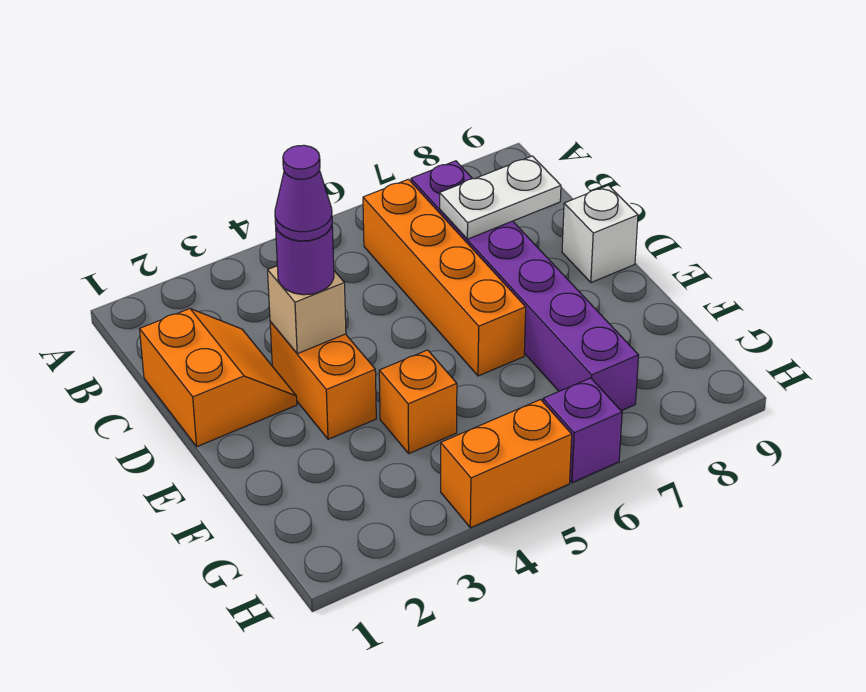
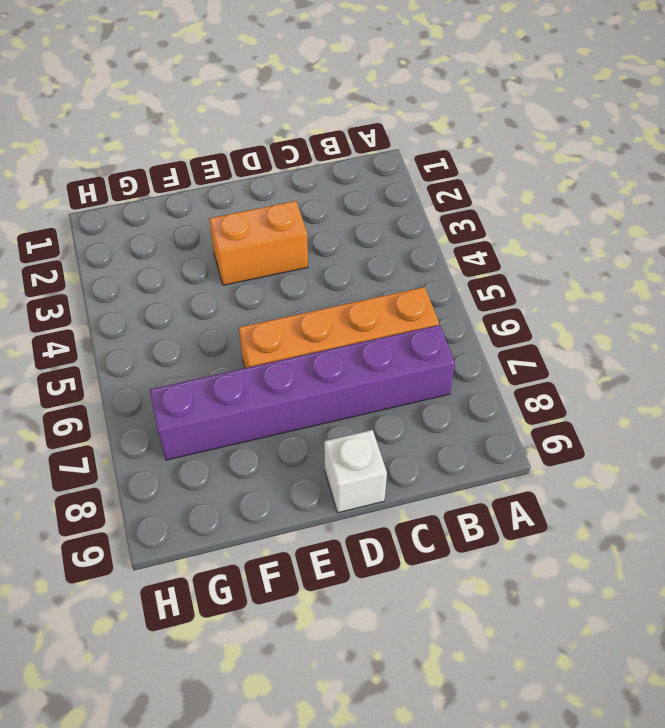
none -> orange slope C1:D2 level 1 top 1
none -> orange brick F4 level 1
none -> orange brick H4:H5 level 1

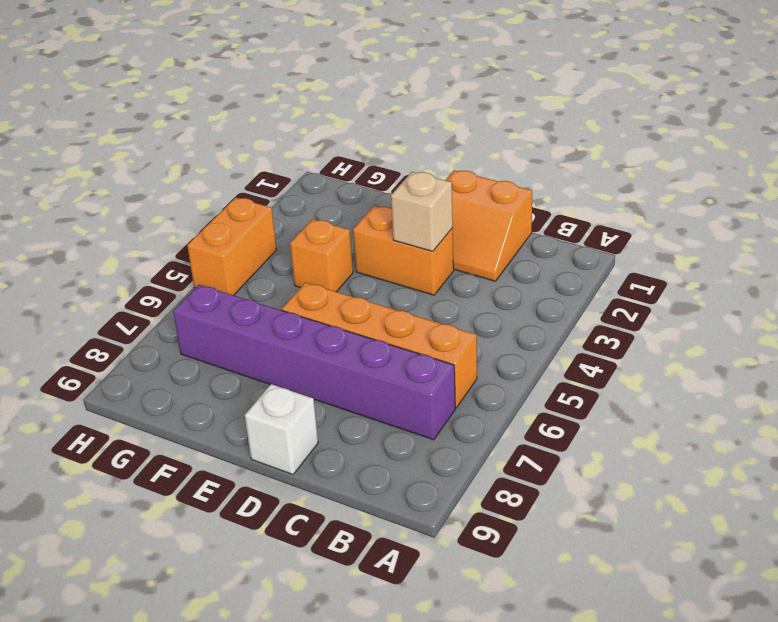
none -> purple brick H6 level 1
none -> white plate C7:C8 level 2
none -> purple round brick D3 level 3

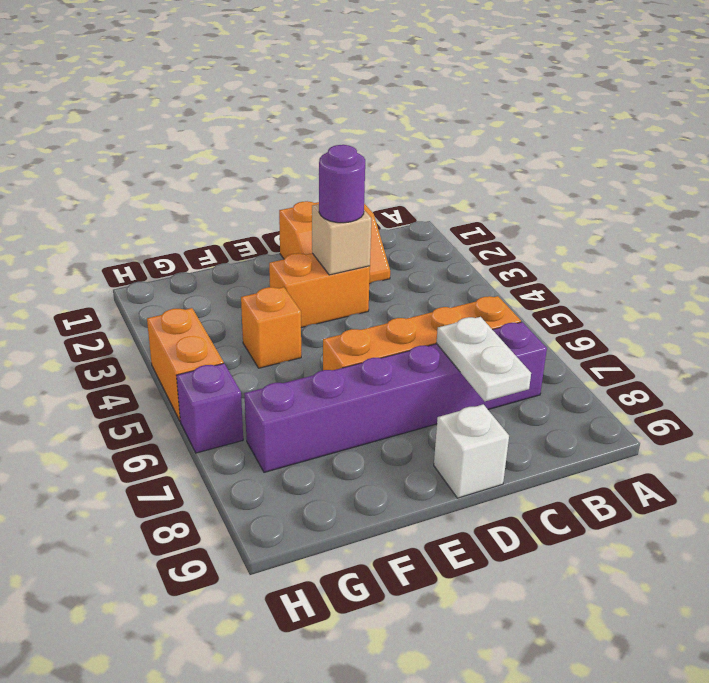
none -> purple cone D3 level 4

